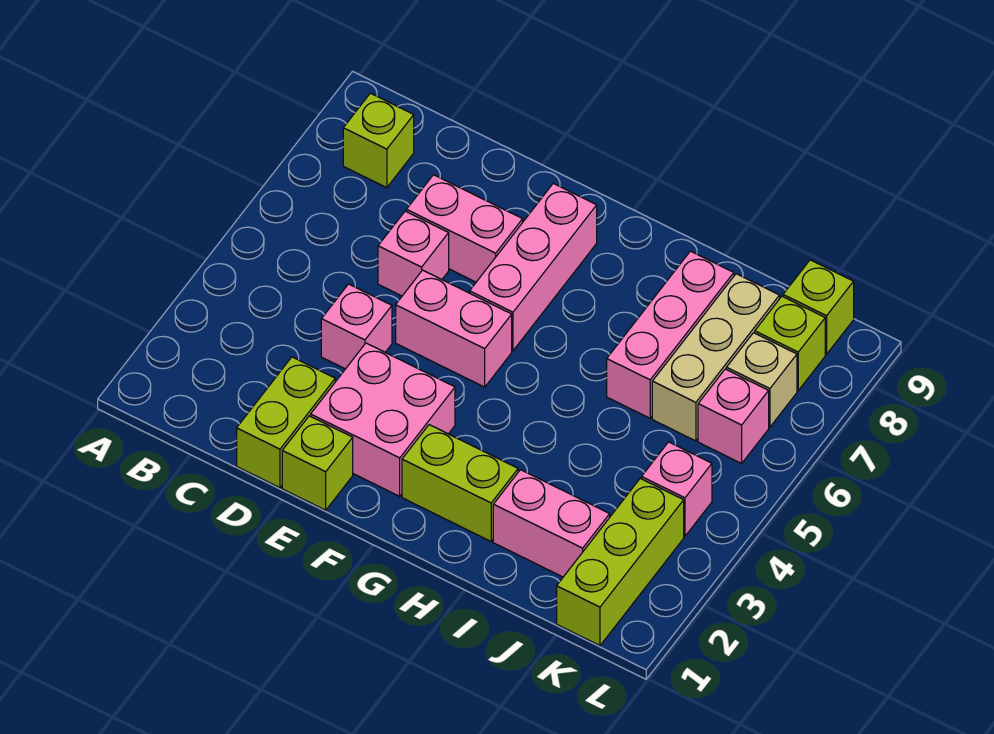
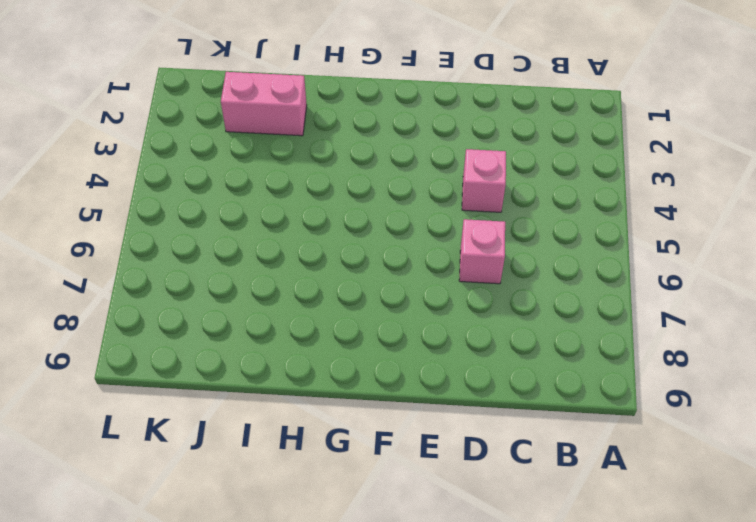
none -> lime brick B8 level 1
none -> lime brick D1:D2 level 1
none -> pink brick D7:E7 level 1

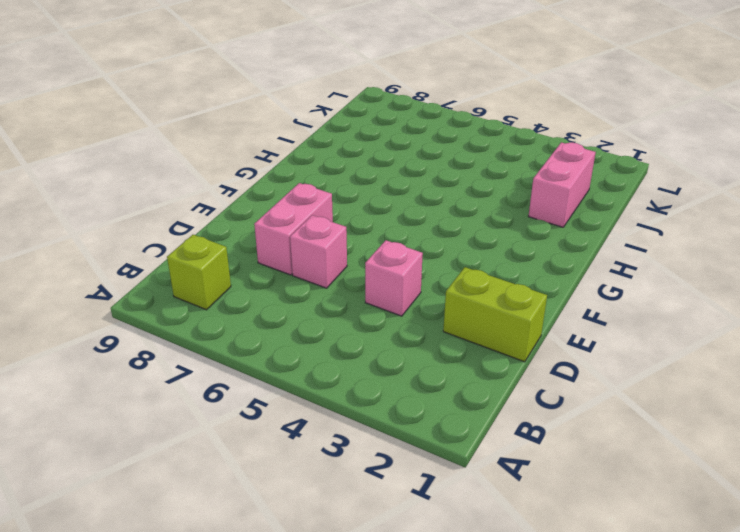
none -> lime brick E1 level 1
none -> pink brick E2:F3 level 1
none -> pink brick E5:F5 level 1

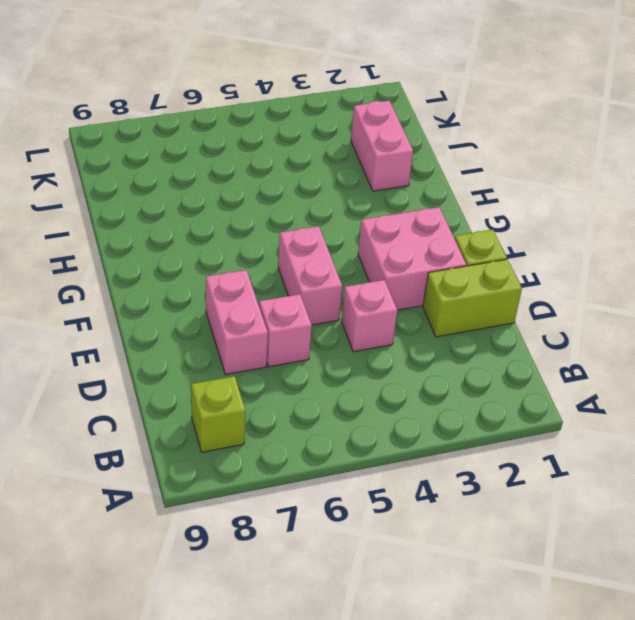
none -> pink brick F6:F8 level 1
none -> lime brick G2:H2 level 1
none -> pink brick I6:I8 level 1

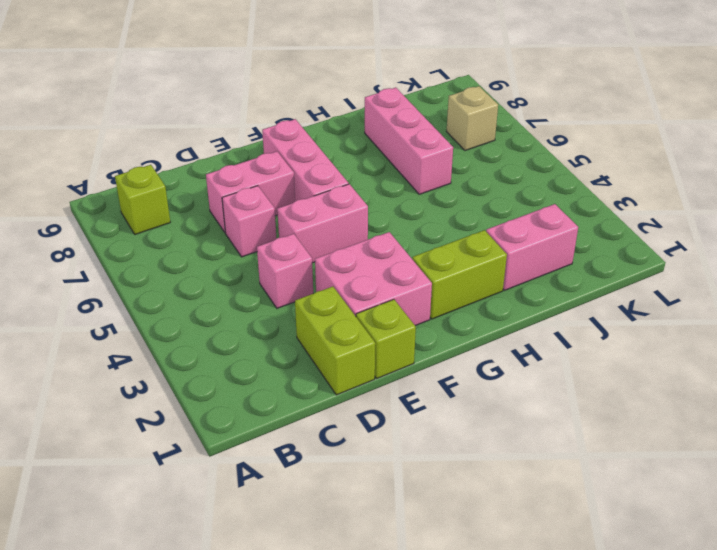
none -> tan brick J6:J8 level 1
none -> lime brick K1:K3 level 1
none -> pink brick K4 level 1

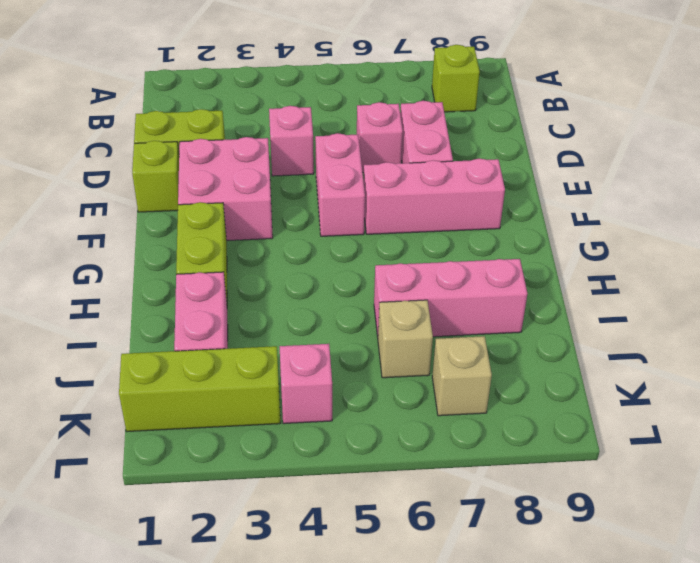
tan brick J6 level 1 -> tan brick J6:J8 level 1
none -> pink brick K6 level 1
none -> lime brick K8 level 1
none -> lime brick K9 level 1

